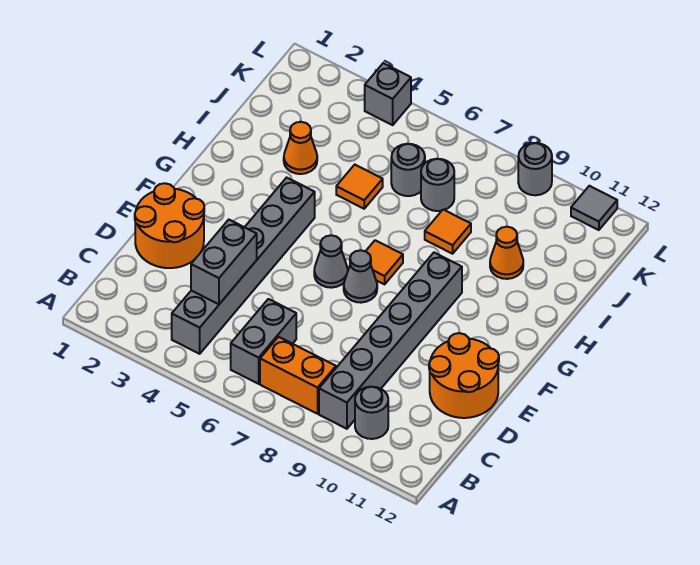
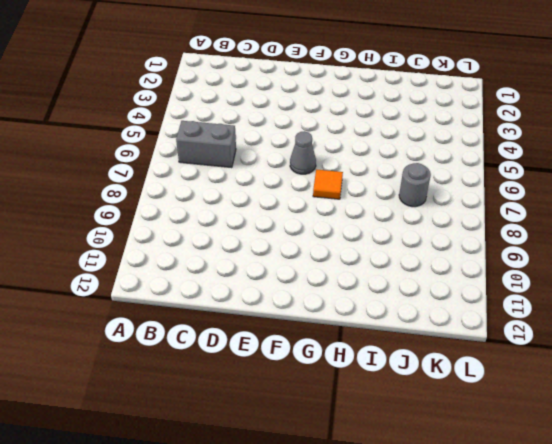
none -> grey brick B4:G4 level 1
none -> orange brick B7:B8 level 1
none -> grey brick B9:G9 level 1

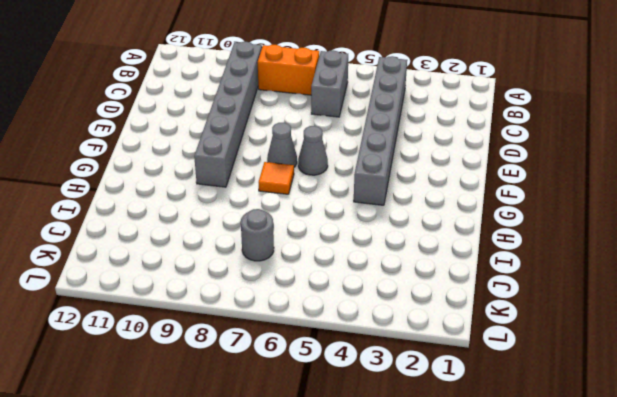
none -> grey round brick B10 level 1
none -> orange round brick D1:E2 level 1
none -> orange round brick D11:E12 level 1

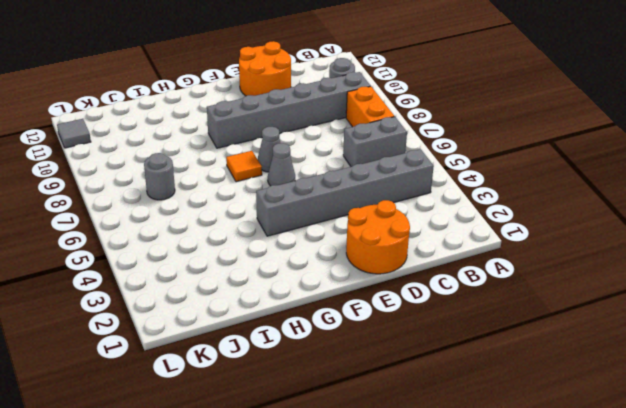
none -> orange cone I3 level 1
none -> orange tile I5 level 1
none -> orange tile I8 level 1

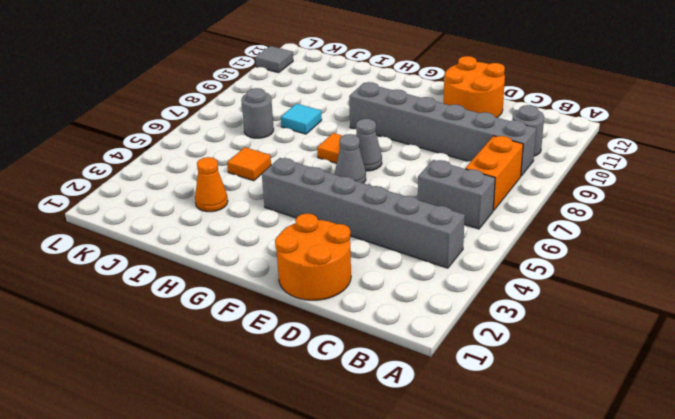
cyan tile I8 level 1 -> orange tile I8 level 1
none -> orange cone I10 level 1
none -> grey round brick J6 level 1
none -> grey brick L4 level 1

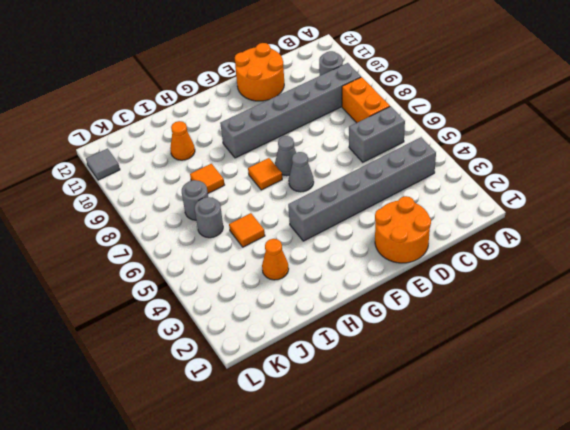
none -> grey brick L4 level 1
none -> grey round brick L9 level 1
none -> grey brick C4:D4 level 2

